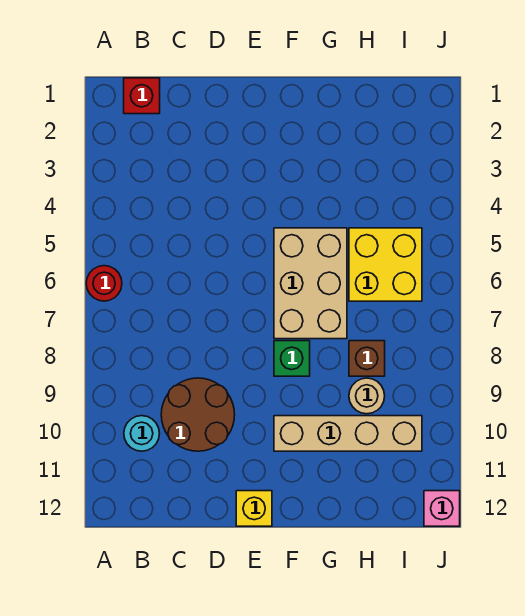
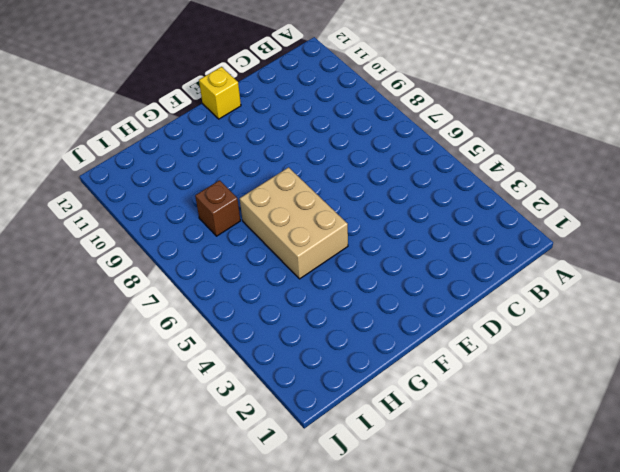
none -> red round brick A6 level 1
none -> red brick B1 level 1
none -> cyan round brick B10 level 1

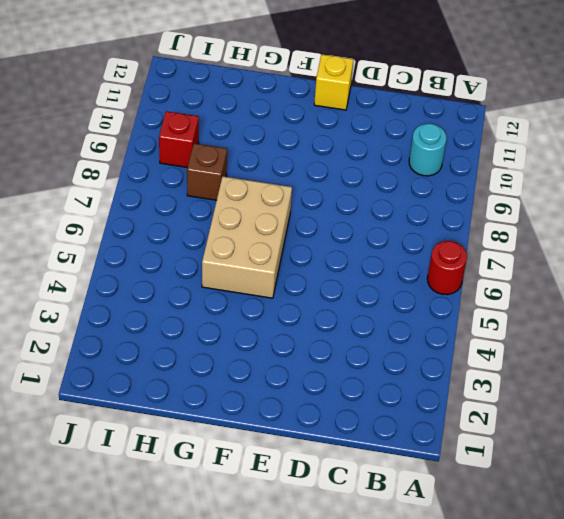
red brick I9 level 1 -> red brick B1 level 1
none -> brown round brick C9:D10 level 1
none -> green brick F8 level 1
none -> tan brick F10:I10 level 1

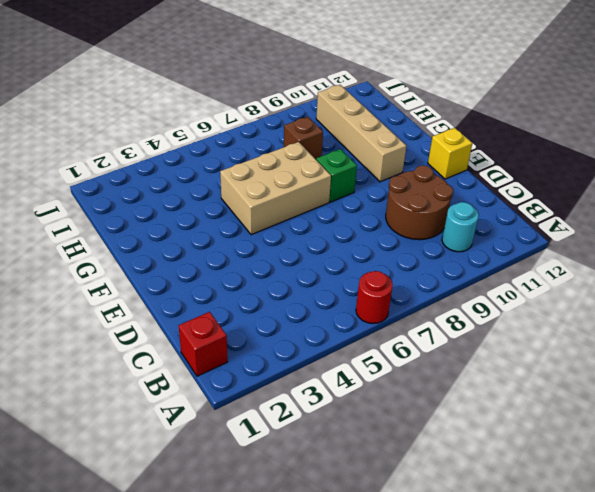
none -> yellow brick H5:I6 level 1
none -> tan round brick H9 level 1
none -> pink brick J12 level 1

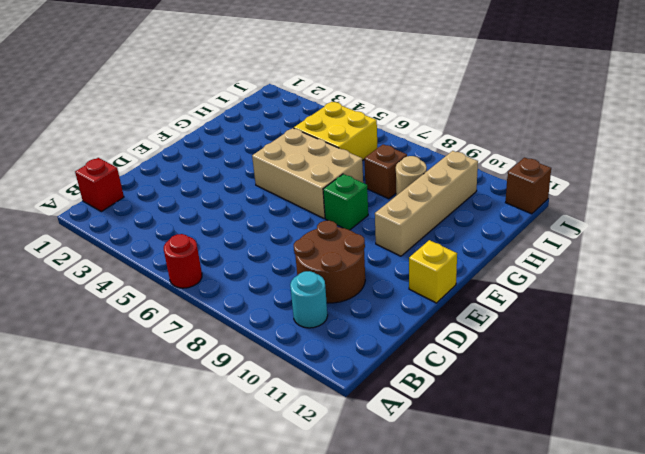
brown brick J12 level 1 -> pink brick J12 level 1

